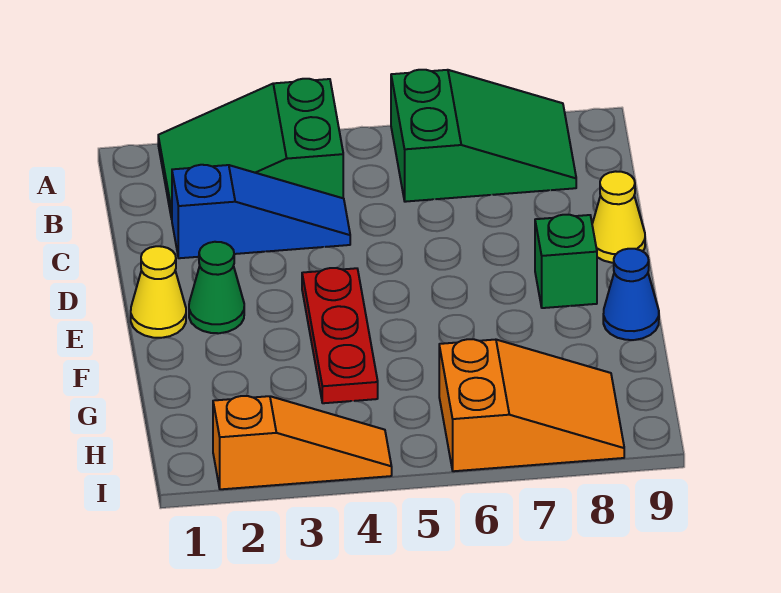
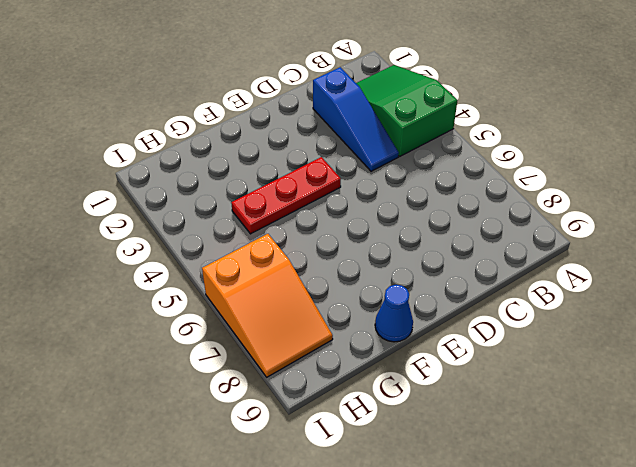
none -> green slope A6:B8 level 1 top 6
none -> yellow cone D9 level 1

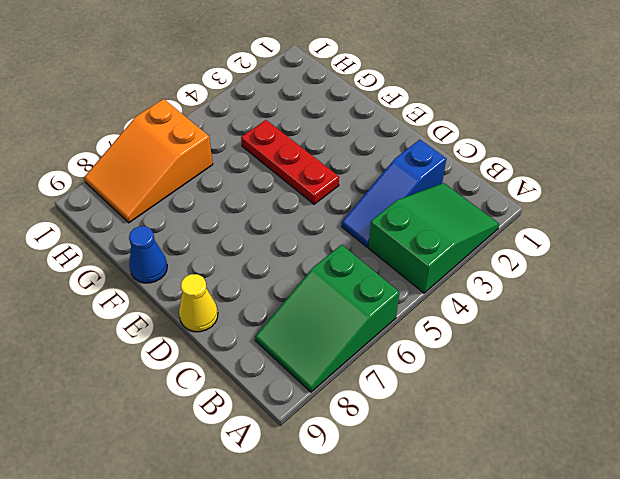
none -> yellow cone E1 level 1
none -> green cone E2 level 1

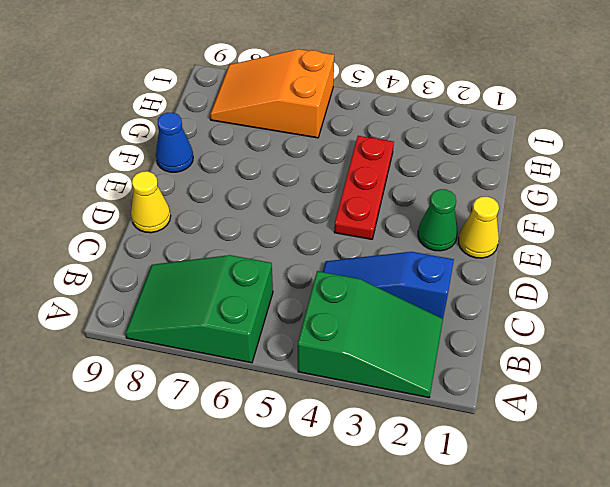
none -> green brick E8 level 1
none -> orange slope I2:I4 level 1 top 2

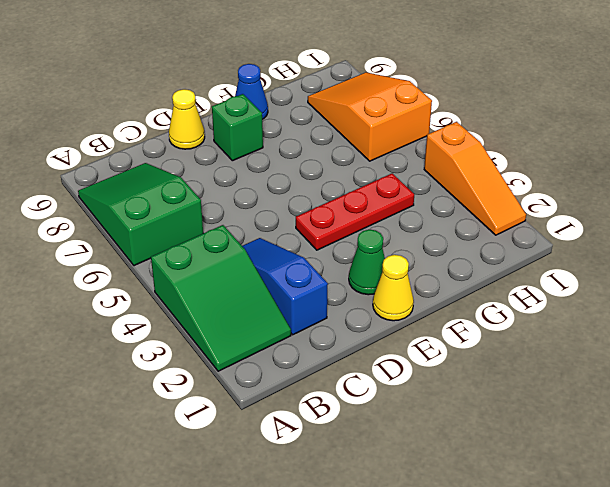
orange slope I2:I4 level 1 top 4 -> orange slope I2:I4 level 1 top 2

